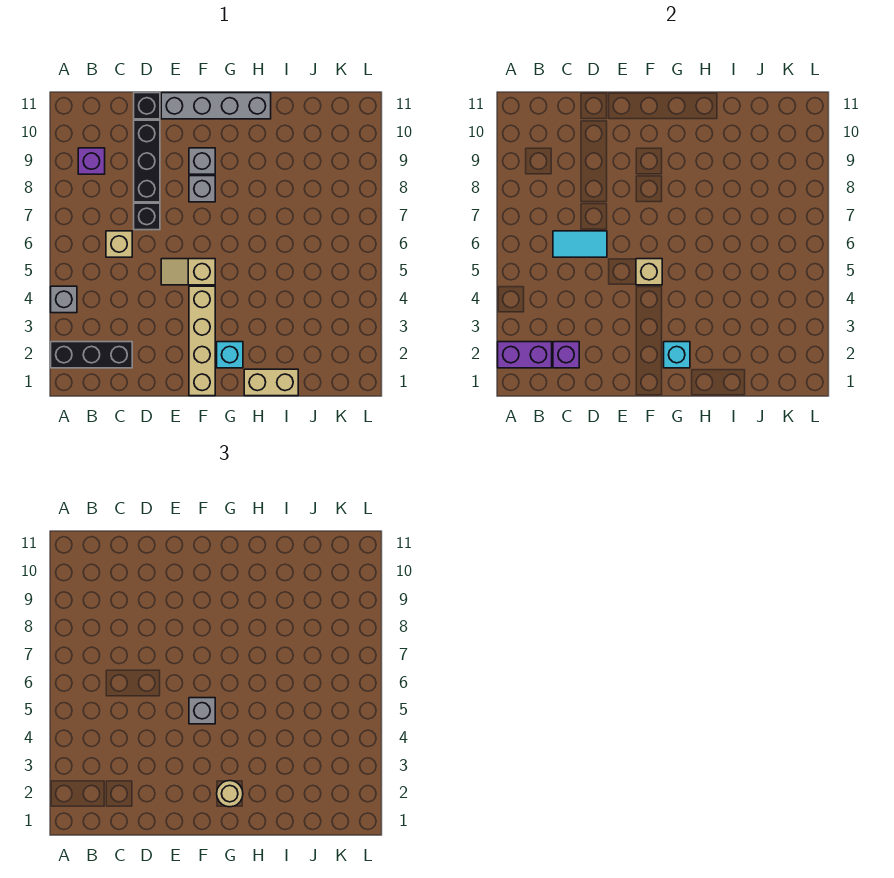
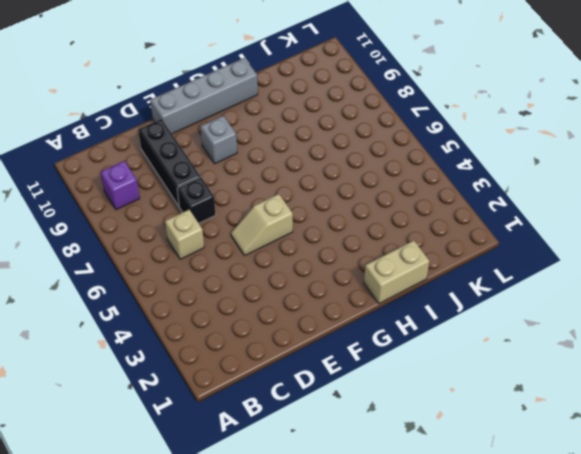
none -> black brick A2:C2 level 1
none -> grey brick A4 level 1
none -> black brick D11 level 1

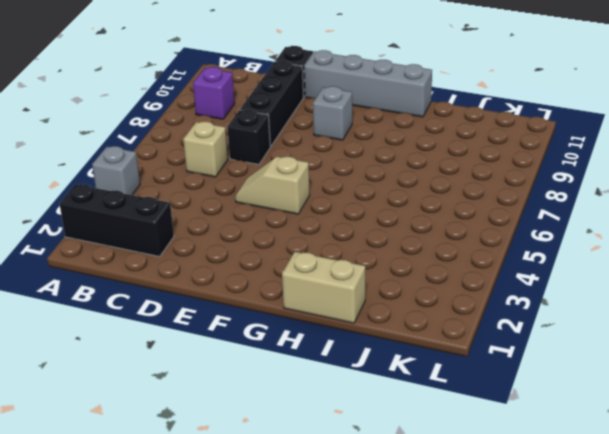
none -> tan brick F1:F4 level 1
none -> grey brick F8 level 1
none -> cyan brick G2 level 1

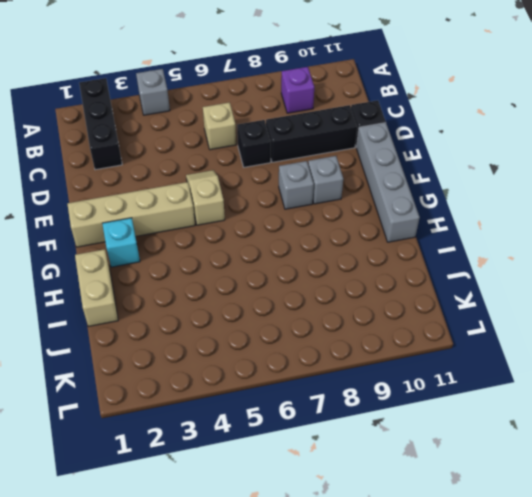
none -> purple brick A2:B2 level 2
none -> purple brick C2 level 2
none -> cyan tile C6:D6 level 2

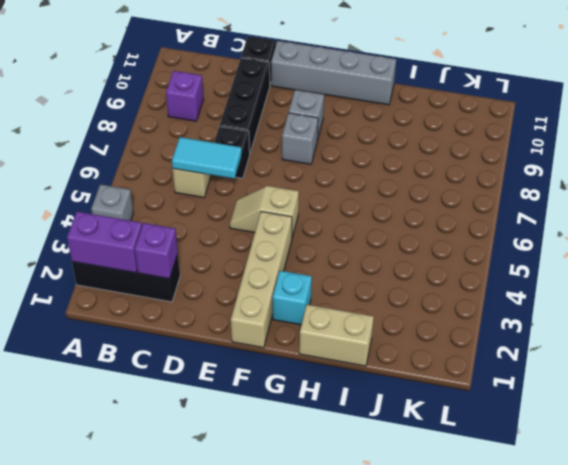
none -> tan brick F5 level 2
none -> cyan brick G2 level 2
none -> grey brick F5 level 3

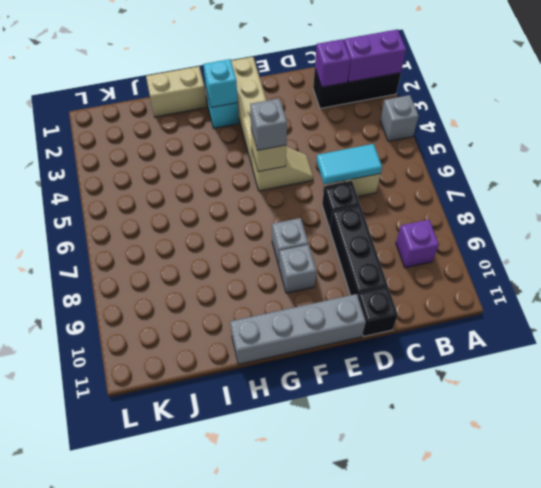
none -> tan round brick G2 level 3

